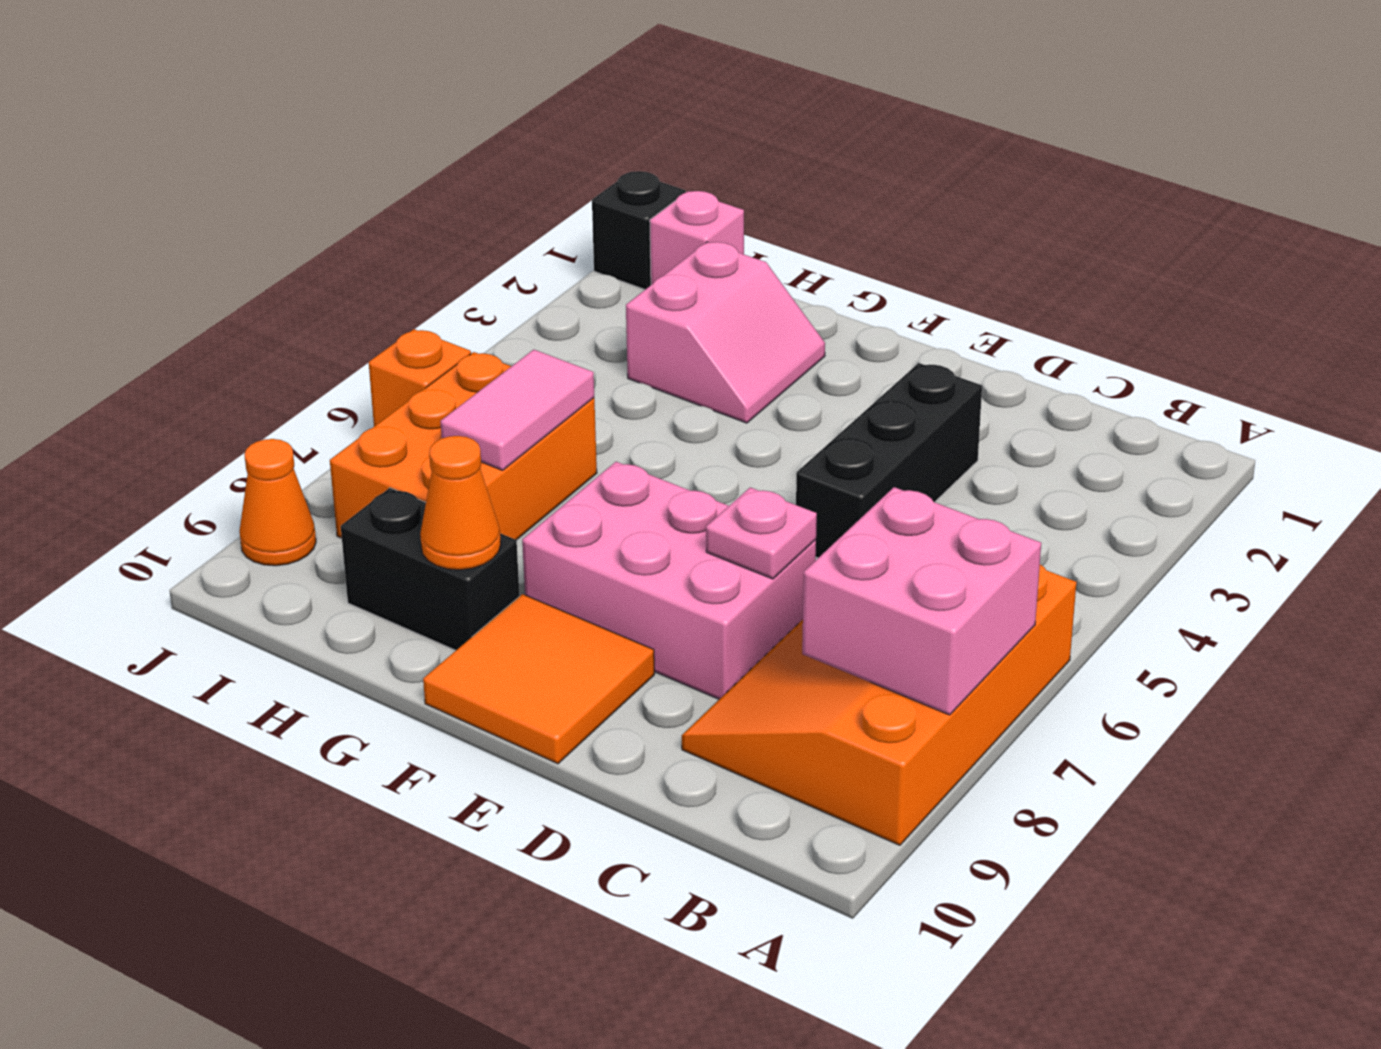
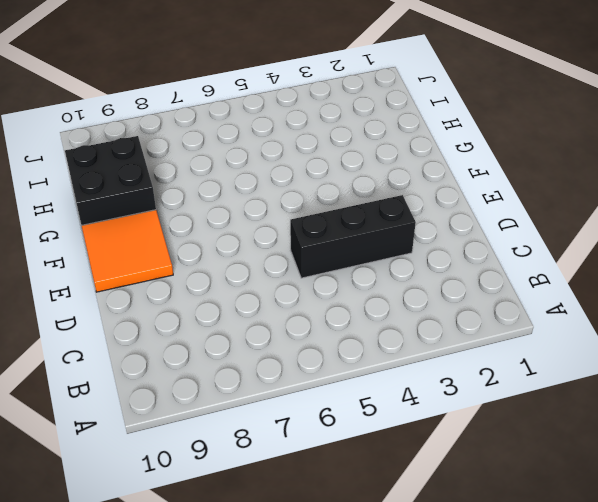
black brick G9:H10 level 1 -> black brick G9:H9 level 1
none -> orange slope A6:C9 level 1 top A
none -> pink brick D7:F8 level 1
none -> pink slope G2:H3 level 1 top H

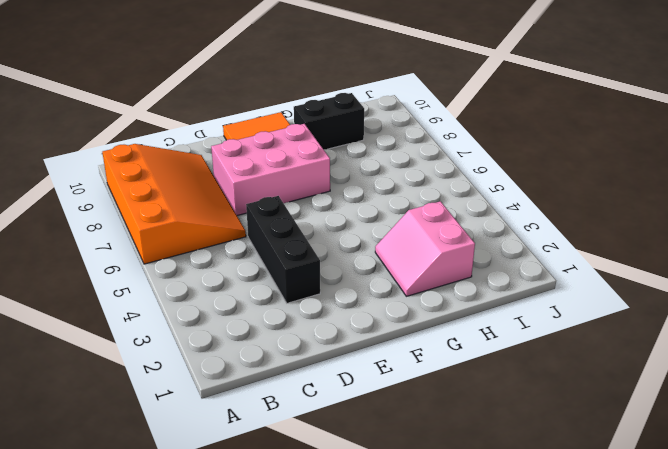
none -> orange brick H6:I8 level 1
none -> pink brick I1 level 1
none -> black brick J1 level 1

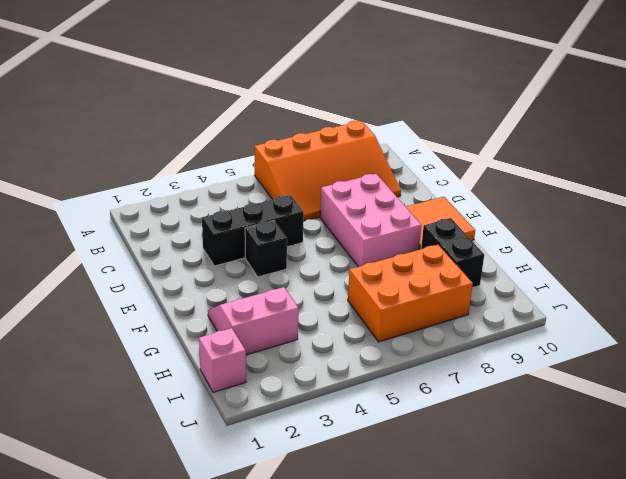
black brick E4 level 1 -> black brick J1 level 1
none -> orange brick J6 level 1
none -> orange cone J9 level 1
none -> pink brick A7:B8 level 2

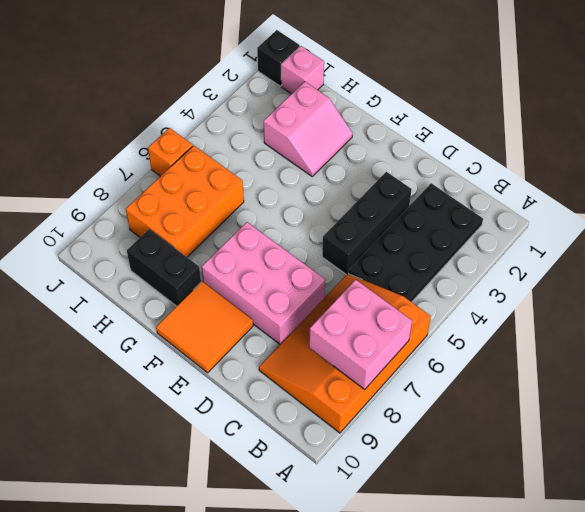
black plate B2:C5 level 1 -> none
none -> orange cone J9 level 1
none -> pink plate D7 level 2
none -> orange cone G9 level 2

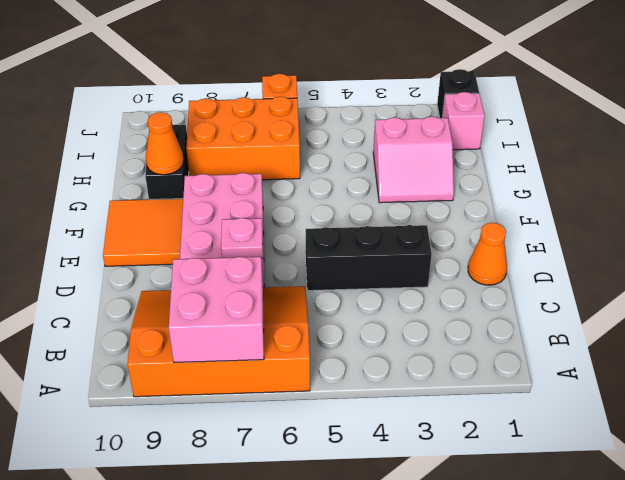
orange cone D1 level 1 -> orange cone J9 level 1
none -> pink tile H6:H7 level 2

